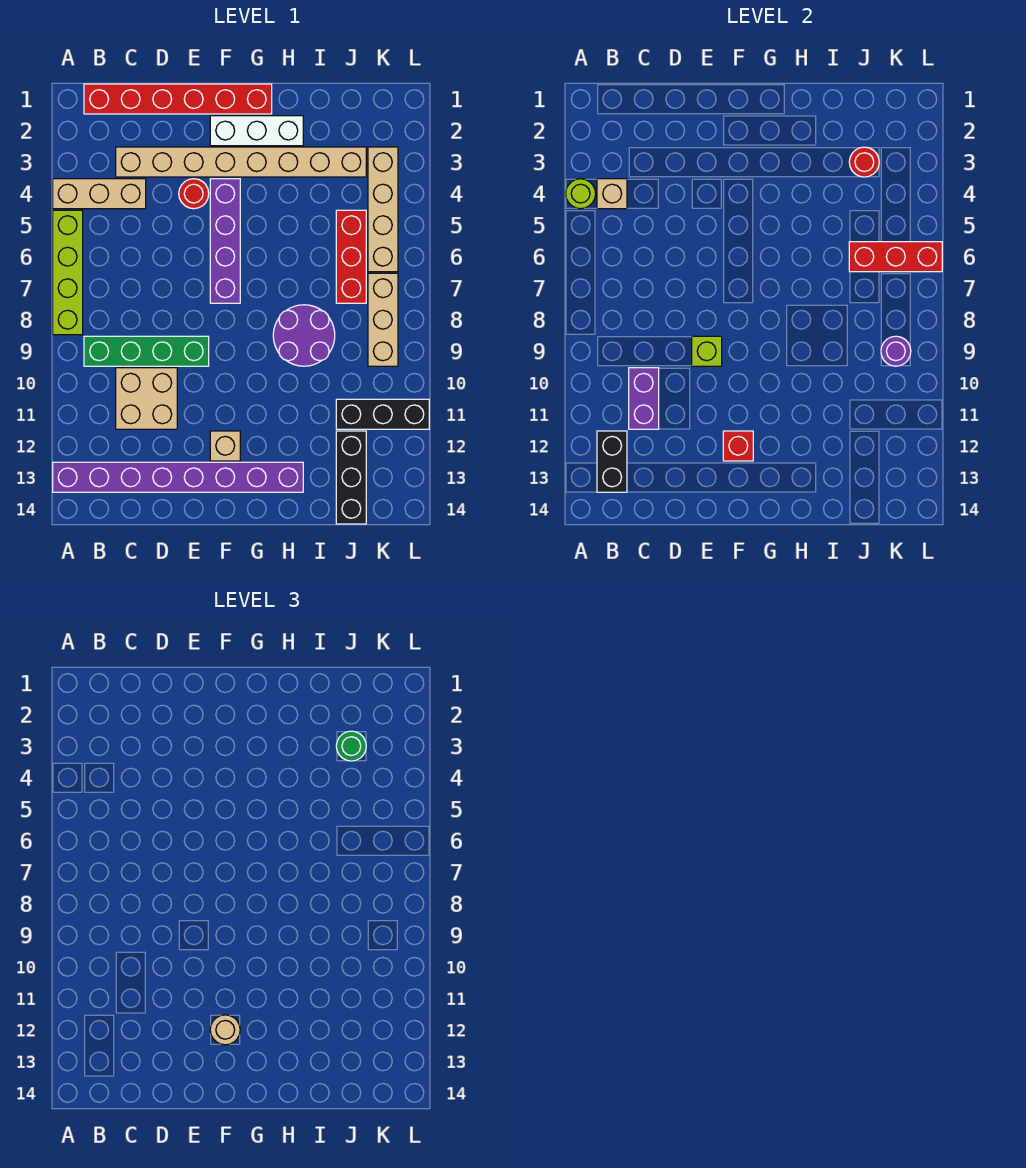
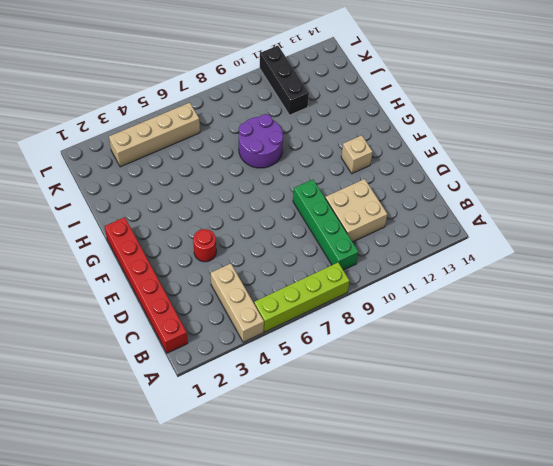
none -> purple brick A13:H13 level 1
none -> tan brick C3:J3 level 1
none -> white brick F2:H2 level 1

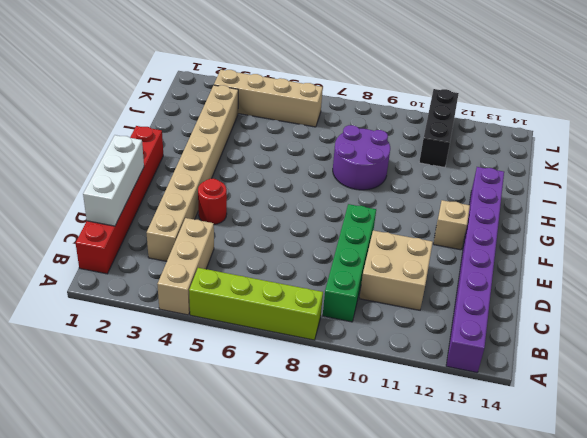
white brick C1:E1 level 2 -> white brick F2:H2 level 1
none -> purple brick F4:F7 level 1
none -> red brick J5:J7 level 1
none -> black brick J12:J14 level 1

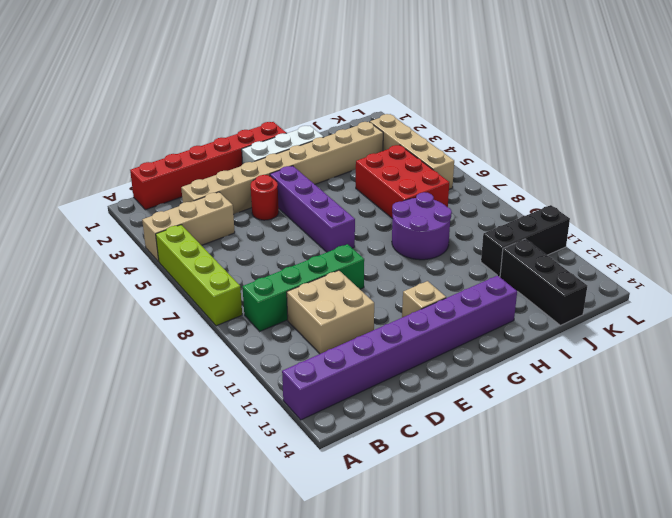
red brick I5:J7 level 1 -> red brick J5:J7 level 1
none -> tan brick K7:K9 level 1
none -> lime round brick A4 level 2
none -> tan brick B4 level 2

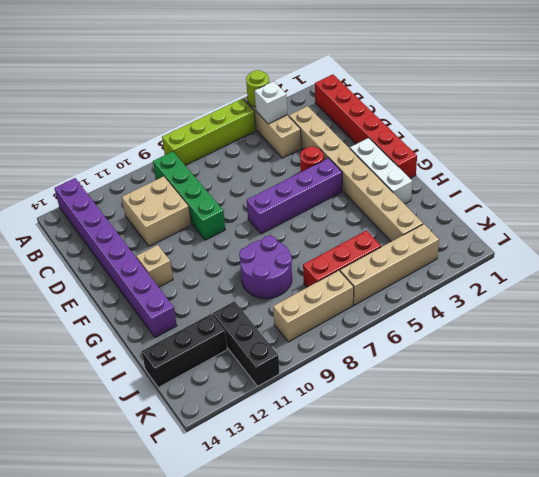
white brick B4 level 2 -> tan brick B4 level 2
none -> black brick B12:B13 level 2
none -> purple brick C10:C11 level 2
none -> lime brick E9 level 2

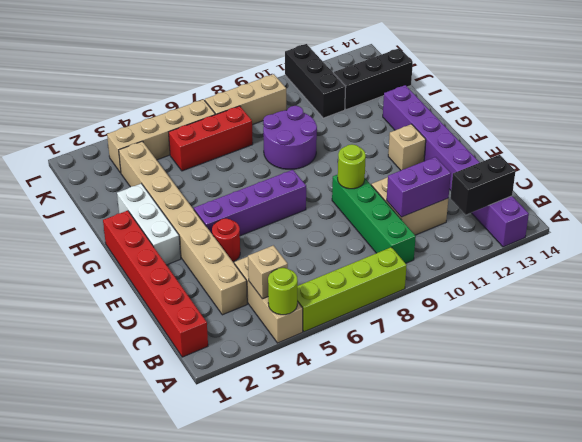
lime round brick E9 level 2 -> lime brick E9 level 2
none -> red brick F12 level 2
none -> red round brick J3 level 2
none -> red brick J6:L6 level 2

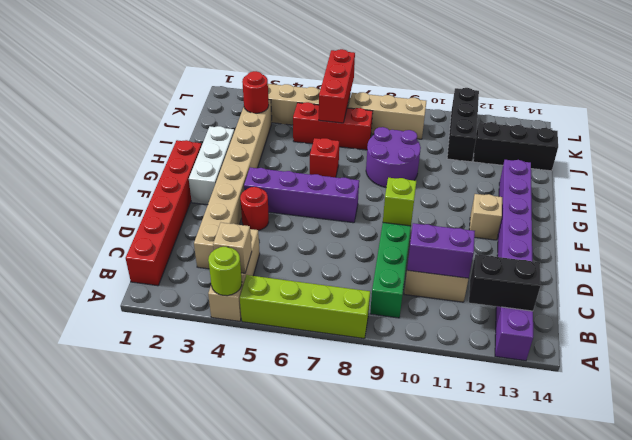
red brick H6 level 1 -> red brick F12 level 2
none -> purple round brick K9 level 2
none -> tan round brick F12 level 3
none -> green round brick J3 level 3

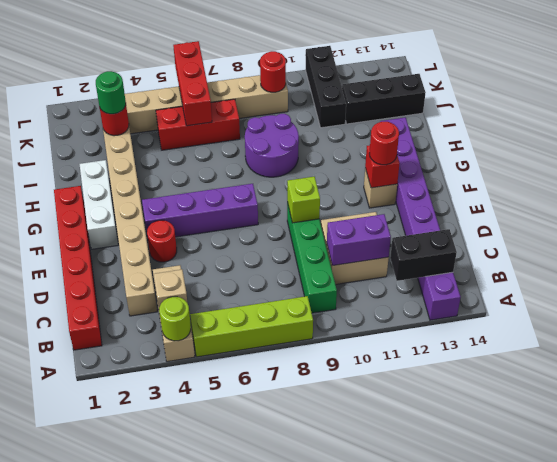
red round brick F12 level 3 -> tan round brick F12 level 3
red round brick K9 level 2 -> purple round brick K9 level 2

